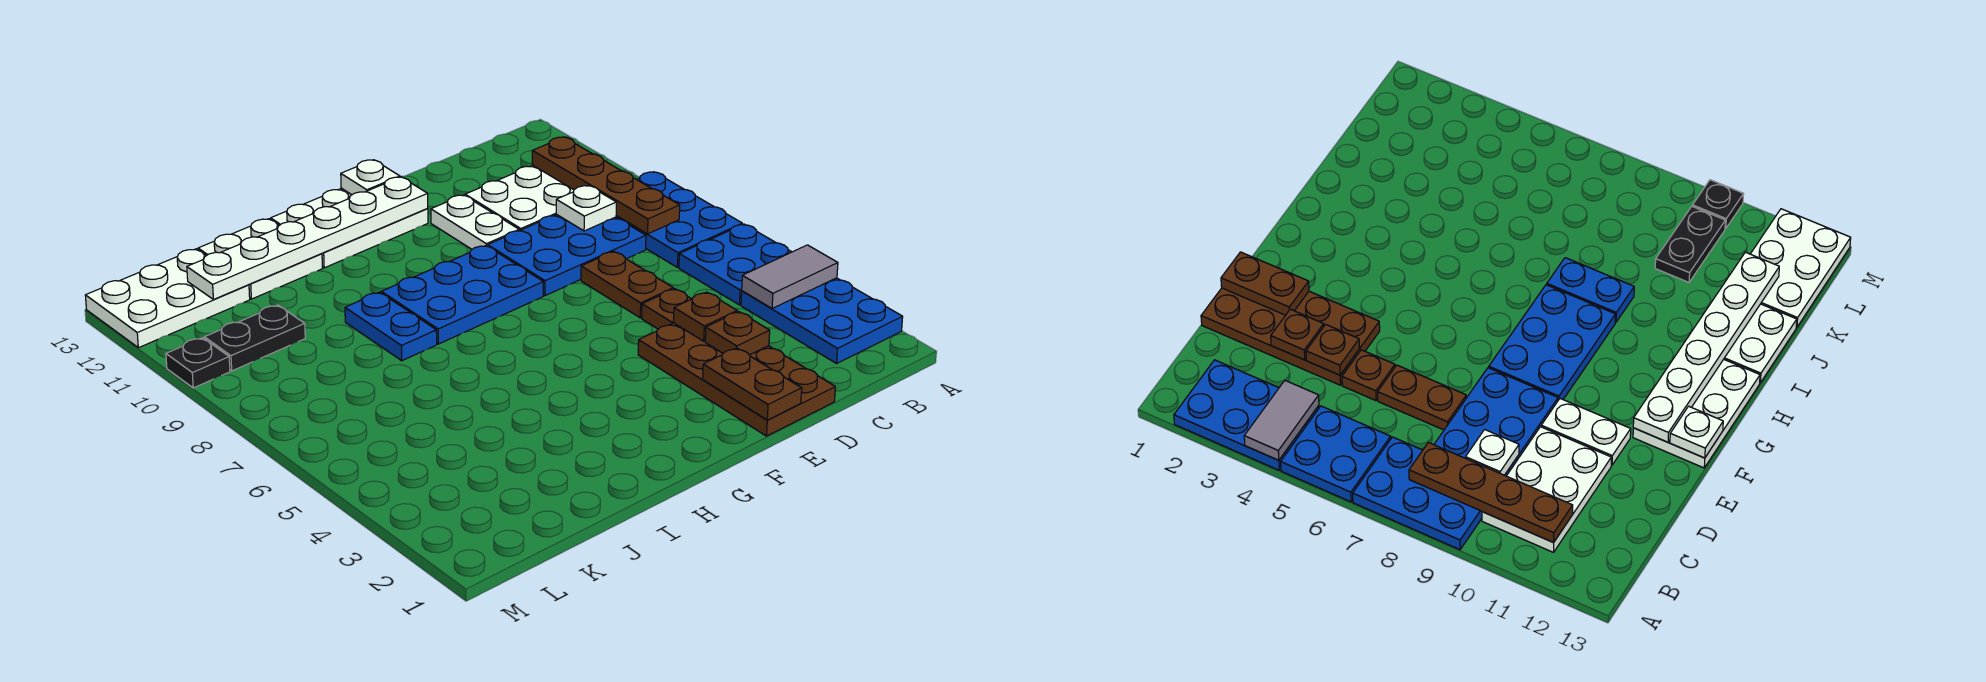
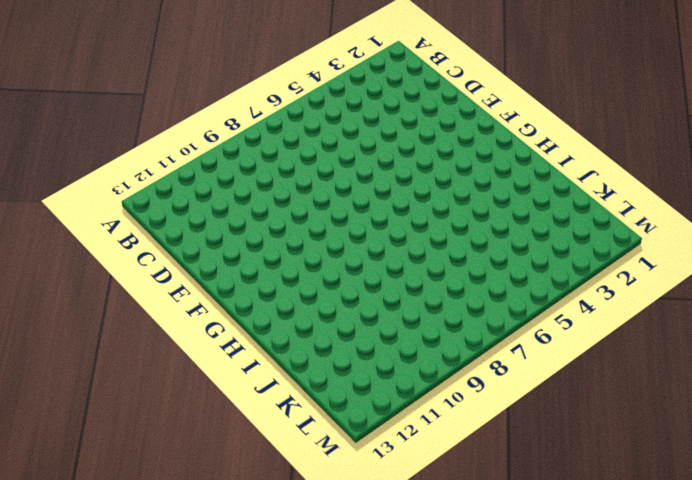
none -> blue plate A2:B4 level 1
none -> blue plate A5:B6 level 1
none -> blue plate A7:B9 level 1

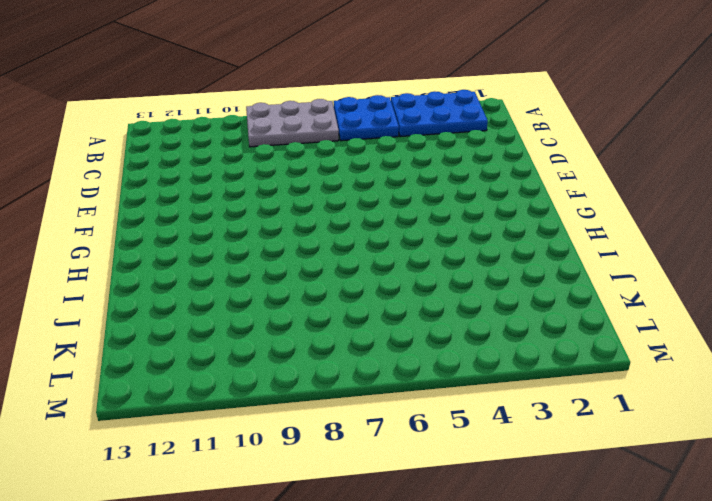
grey plate A7:B9 level 1 -> blue plate A7:B9 level 1
none -> white plate B10:D11 level 1
none -> blue plate C8:E9 level 1
none -> brown plate D1:E4 level 1

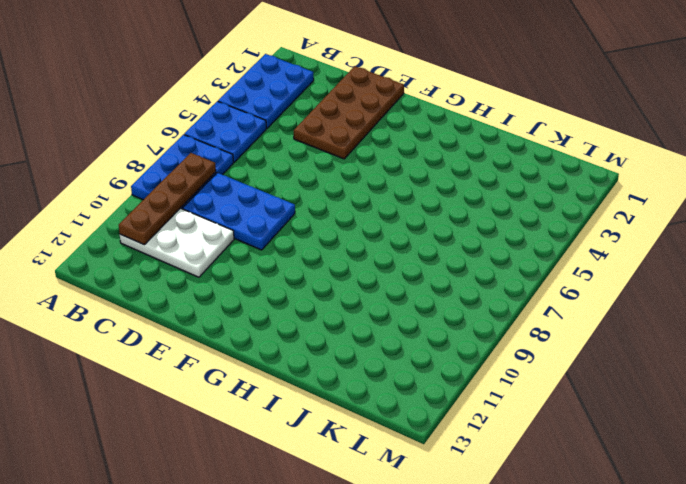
none -> brown plate D5 level 1
none -> brown plate D6:D7 level 1
none -> white plate E10:E11 level 1

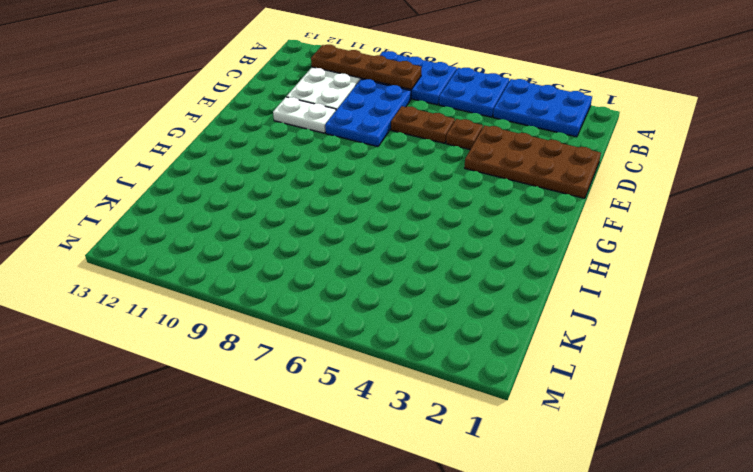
none -> blue plate F8:H9 level 1
none -> white plate F12:H13 level 1
none -> blue plate I8:I9 level 1

